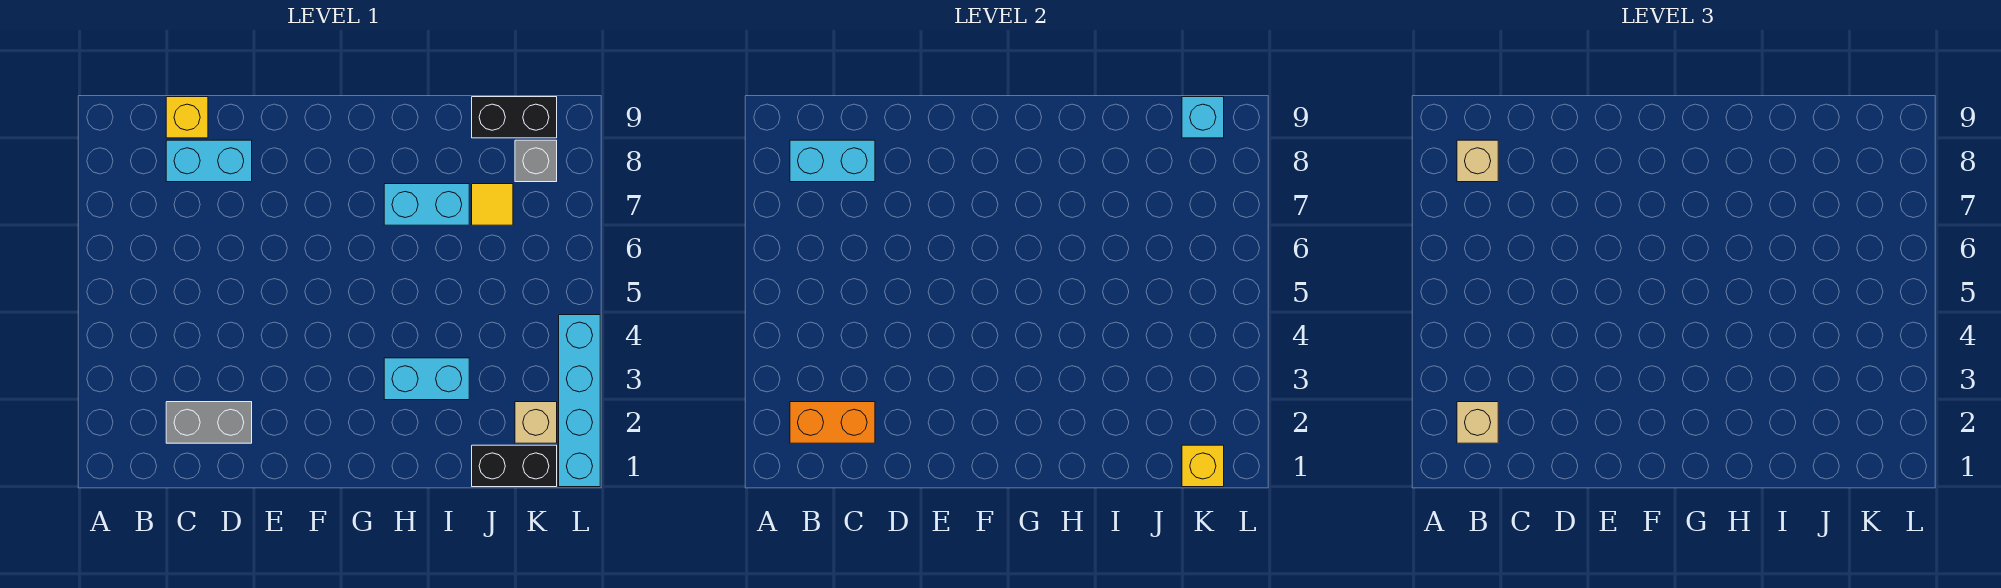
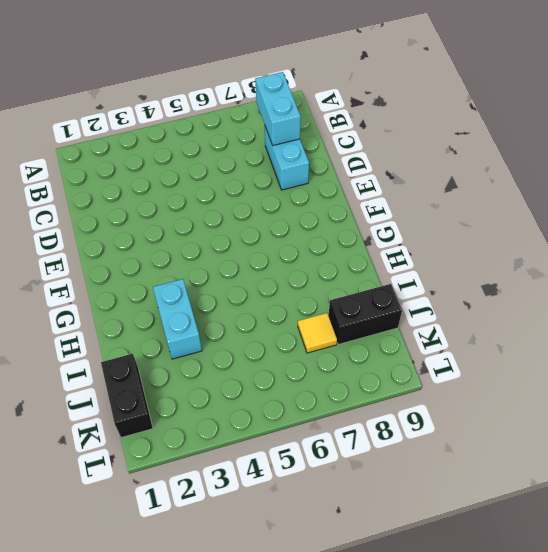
black brick J8:J9 level 1 -> black brick J9:K9 level 1
none -> grey brick C2:D2 level 1
none -> yellow brick C9 level 1
none -> cyan brick H7:I7 level 1

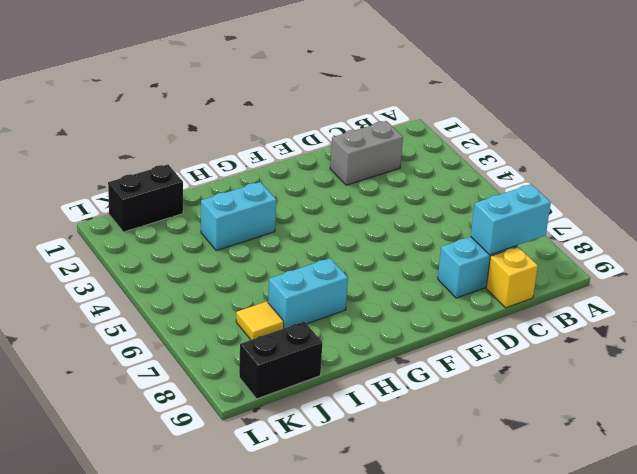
none -> tan brick K2 level 1
none -> grey brick K8 level 1
none -> cyan brick L1:L4 level 1

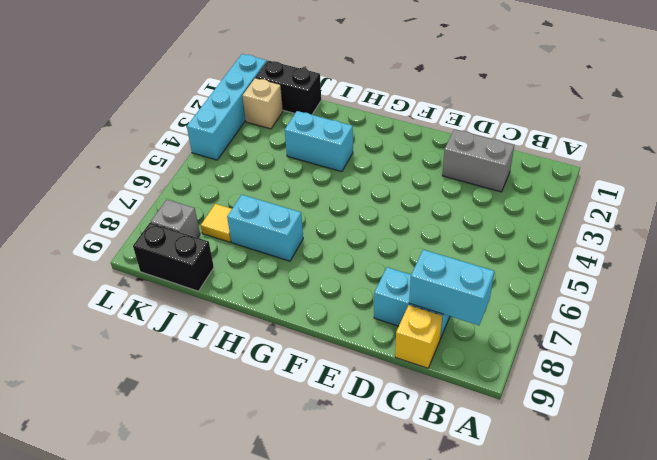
none -> orange brick B2:C2 level 2
none -> yellow brick K1 level 2
none -> cyan brick K9 level 2

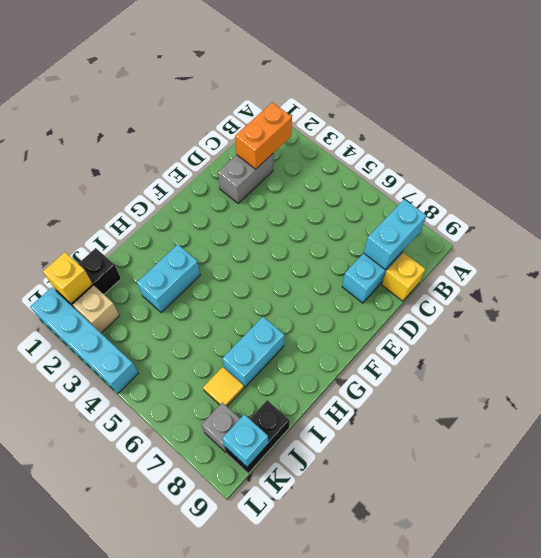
none -> tan brick B2 level 3
none -> tan brick B8 level 3

